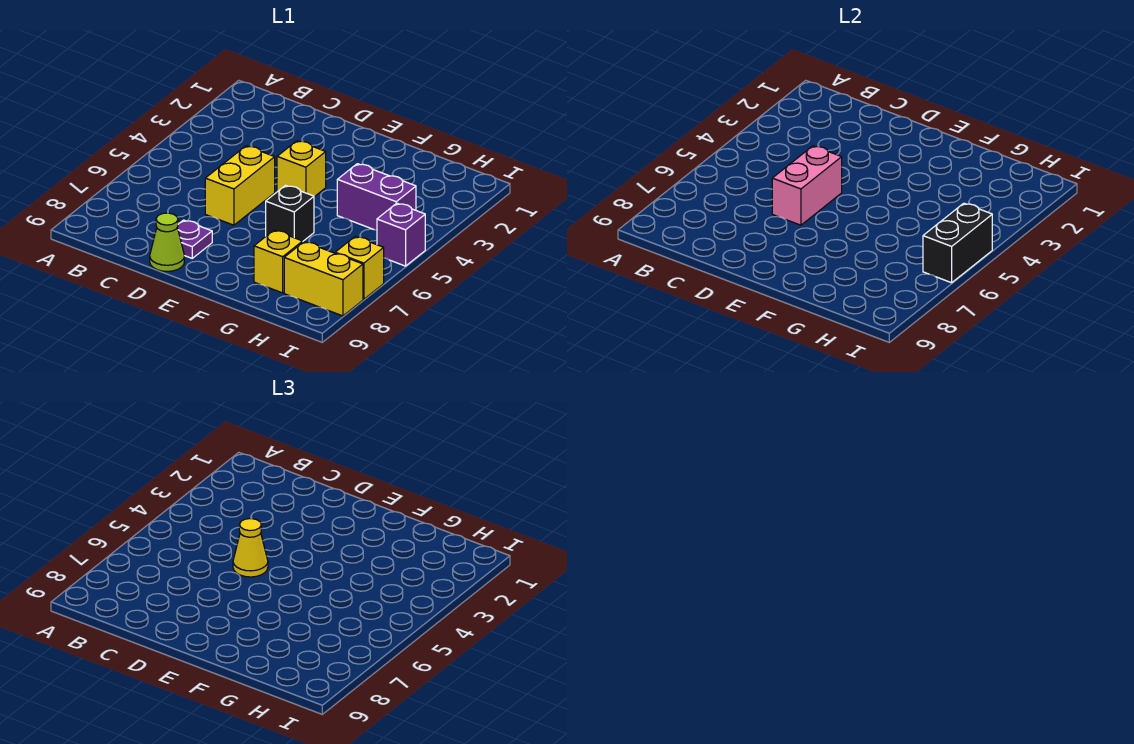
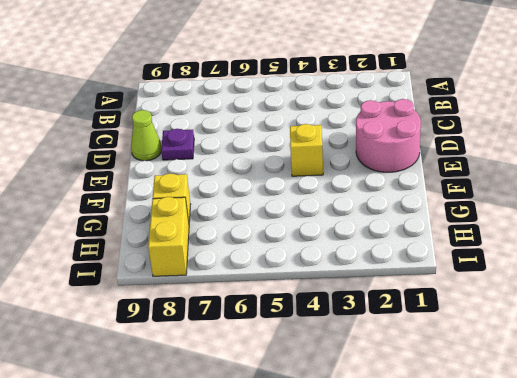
pink round brick D1:E2 level 1 -> none
none -> yellow brick D5:D6 level 1
none -> black brick F6 level 1
none -> purple brick G4:H4 level 1

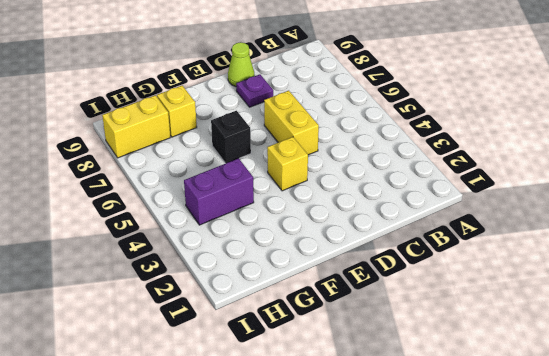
none -> purple brick I5 level 1
none -> yellow brick I7 level 1
none -> pink brick D5:D6 level 2

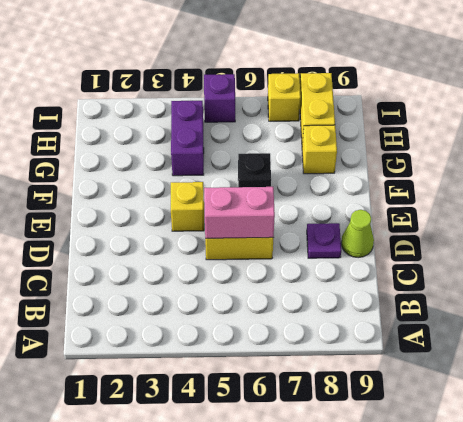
none -> black brick I5:I6 level 2
none -> yellow cone D5 level 3

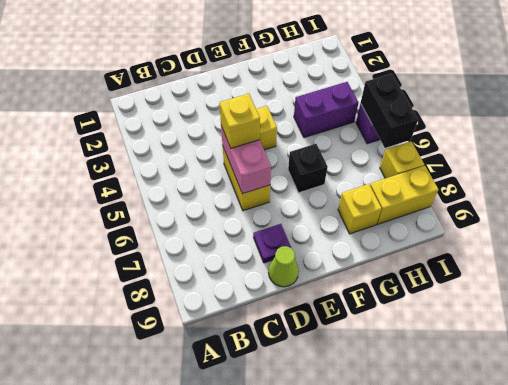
yellow brick D5 level 3 -> yellow cone D5 level 3

